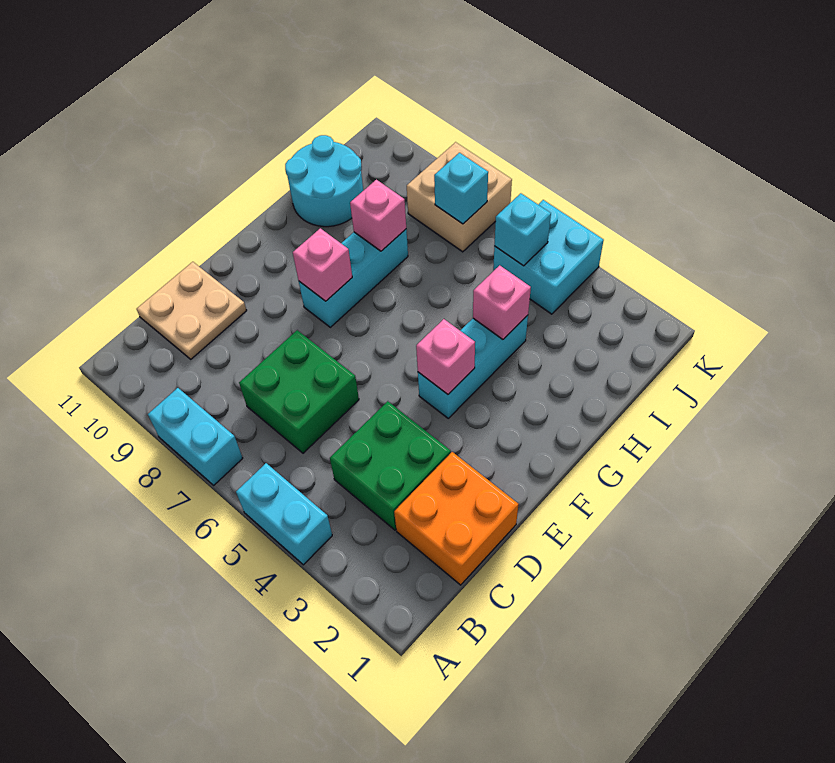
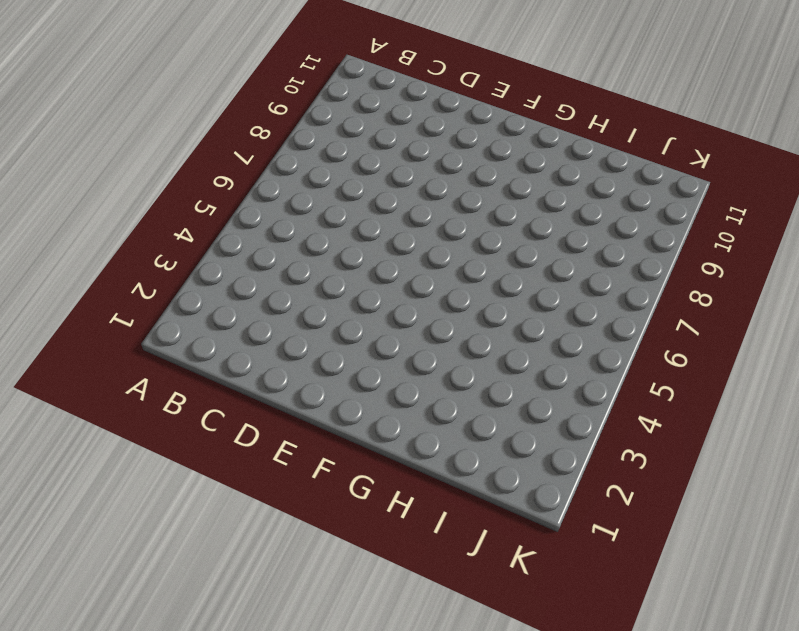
none -> cyan brick A4:A5 level 1
none -> cyan brick A7:A8 level 1
none -> orange brick C1:D2 level 1

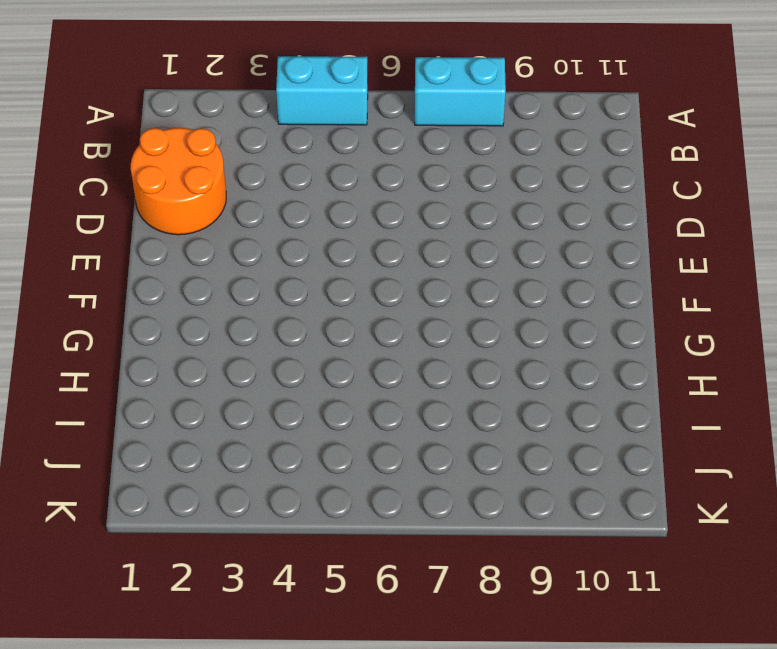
orange round brick C1:D2 level 1 -> orange brick C1:D2 level 1
none -> green brick C3:D4 level 1
none -> green brick C6:D7 level 1
none -> tan plate C10:D11 level 1

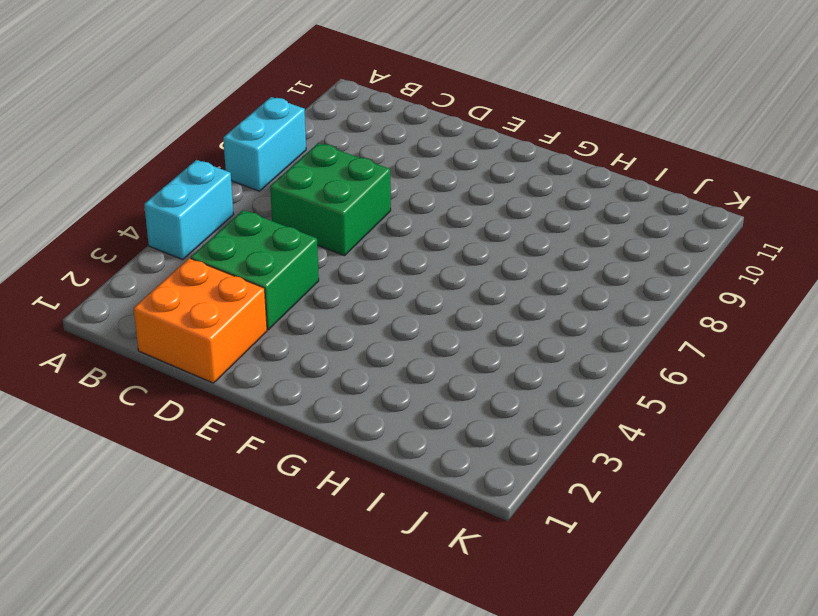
none -> tan plate C10:D11 level 1
none -> cyan brick F4:H4 level 1
none -> cyan brick F8:H8 level 1

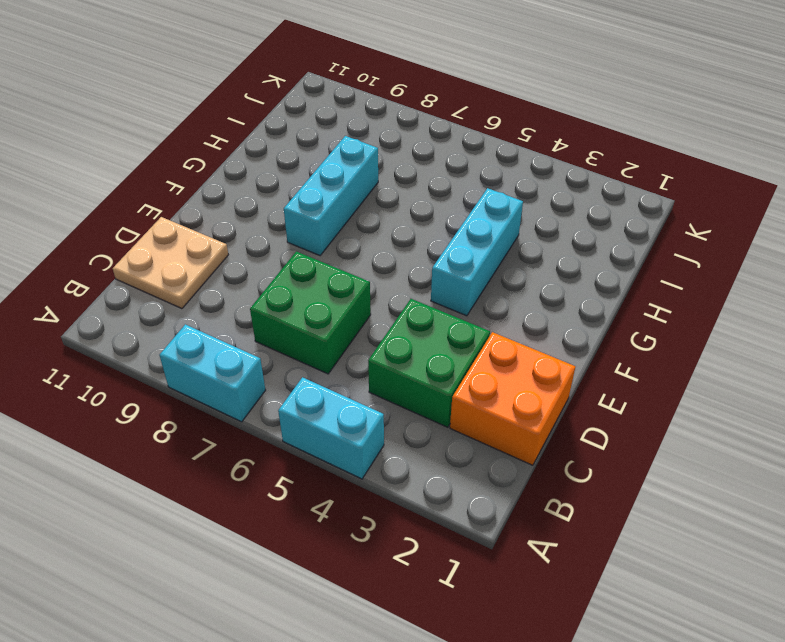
none -> cyan round brick H10:I11 level 1
none -> cyan brick J4:K5 level 1
none -> tan brick J7:K8 level 1

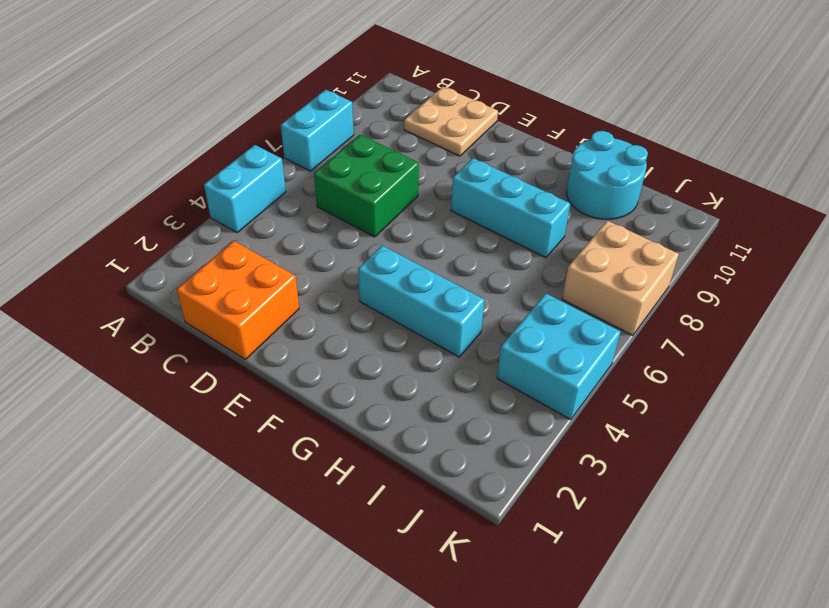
none -> green brick C3:D4 level 1
none -> pink brick F4 level 2
none -> pink brick F8 level 2

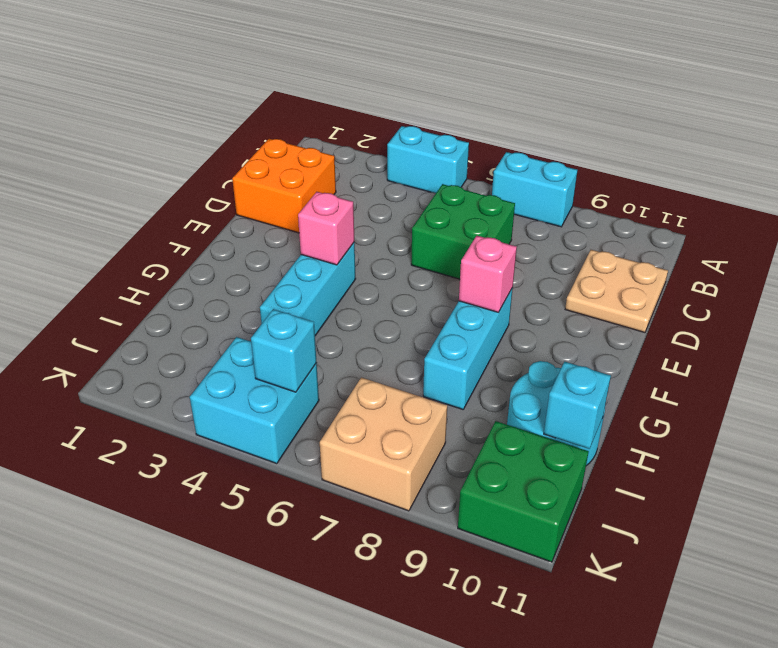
cyan brick I11 level 2 -> cyan brick J7 level 2
green brick J10:K11 level 1 -> green brick C3:D4 level 1
none -> pink brick H4 level 2
none -> pink brick H8 level 2

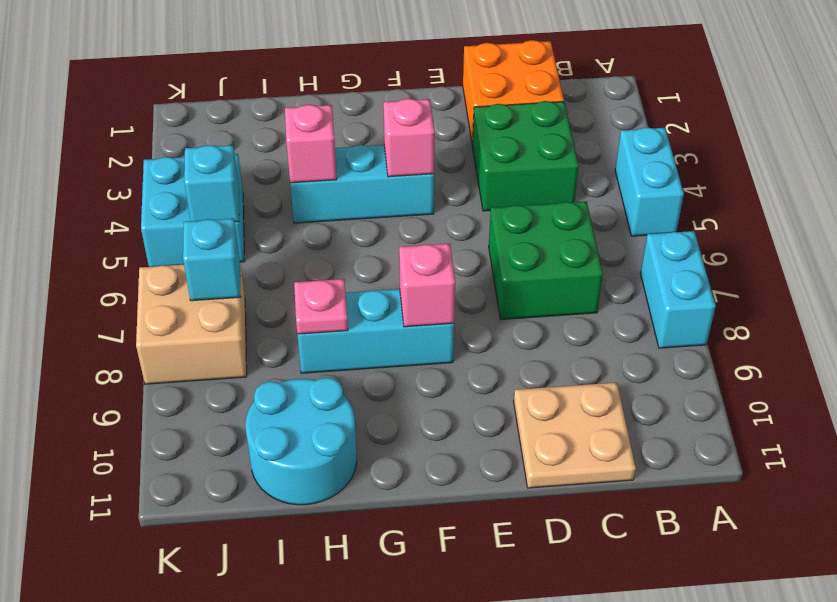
pink plate H8 level 2 -> pink brick H8 level 2

